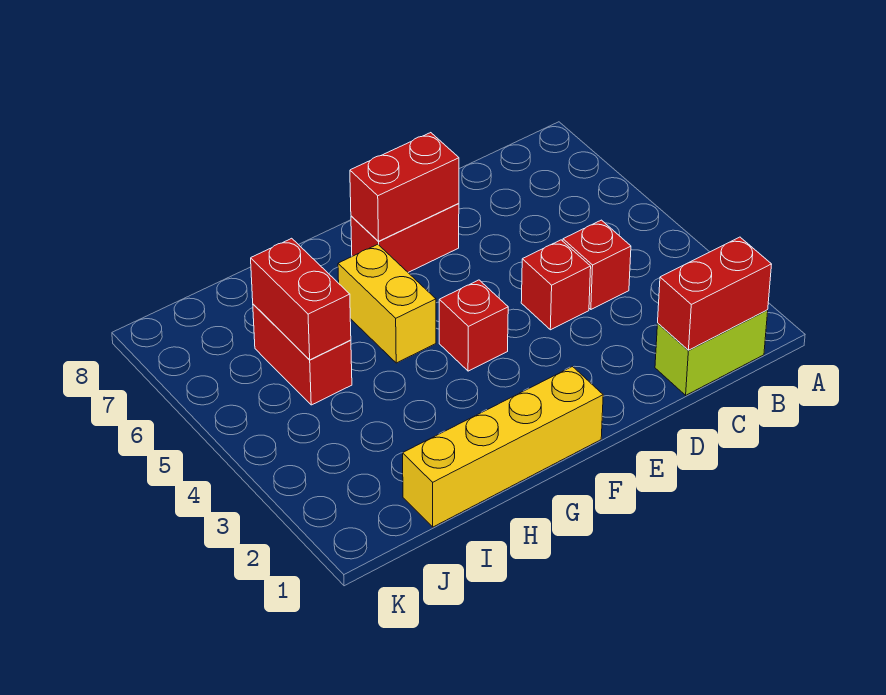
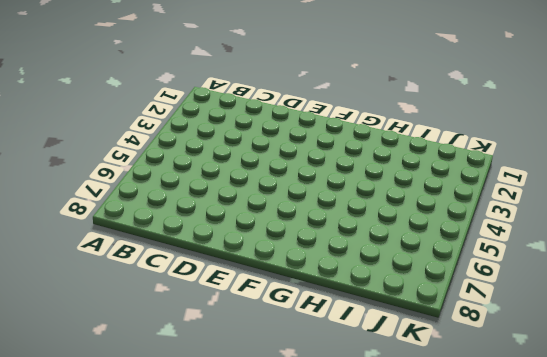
none -> lime brick B1:C1 level 1
none -> red brick C4 level 1

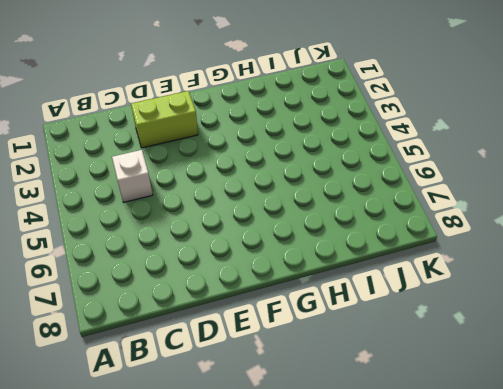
white brick C4 level 1 -> red brick C4 level 1
lime brick D2:E2 level 1 -> lime brick B1:C1 level 1
none -> red brick D4 level 1
none -> red brick E7:F7 level 1

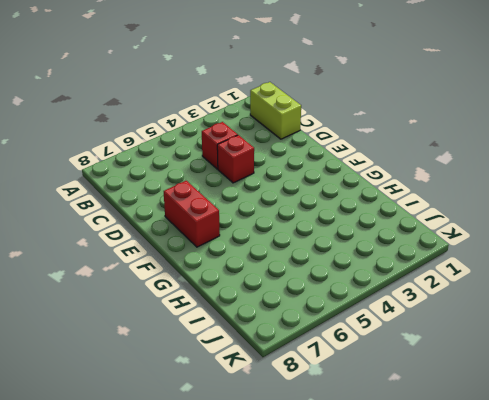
none -> yellow brick F1:I1 level 1
none -> red brick F4 level 1

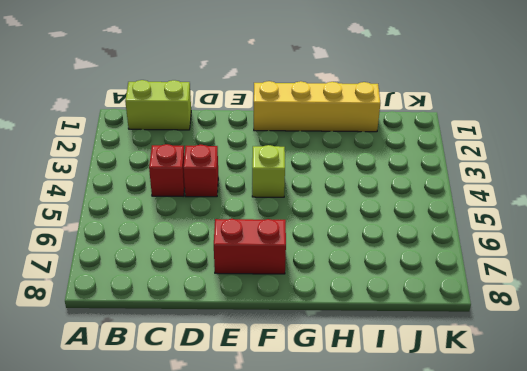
lime brick F4 level 1 -> red brick F4 level 1
none -> yellow brick G5:G6 level 1
none -> red brick I5:I6 level 1

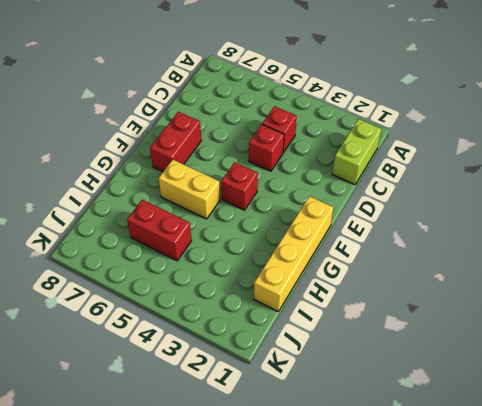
none -> red brick B1:C1 level 2
none -> red brick E7:F7 level 2

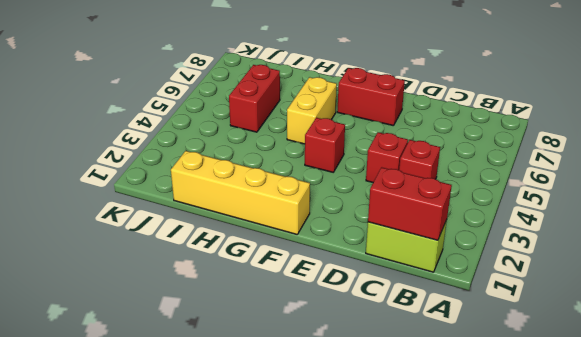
none -> red brick E7:F7 level 2
none -> red brick I5:I6 level 2

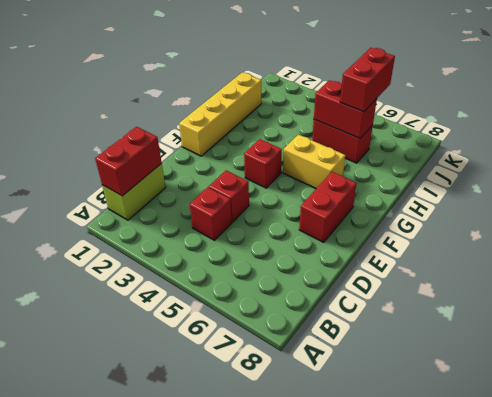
red brick I6:J6 level 3 -> red brick E7:F7 level 2

